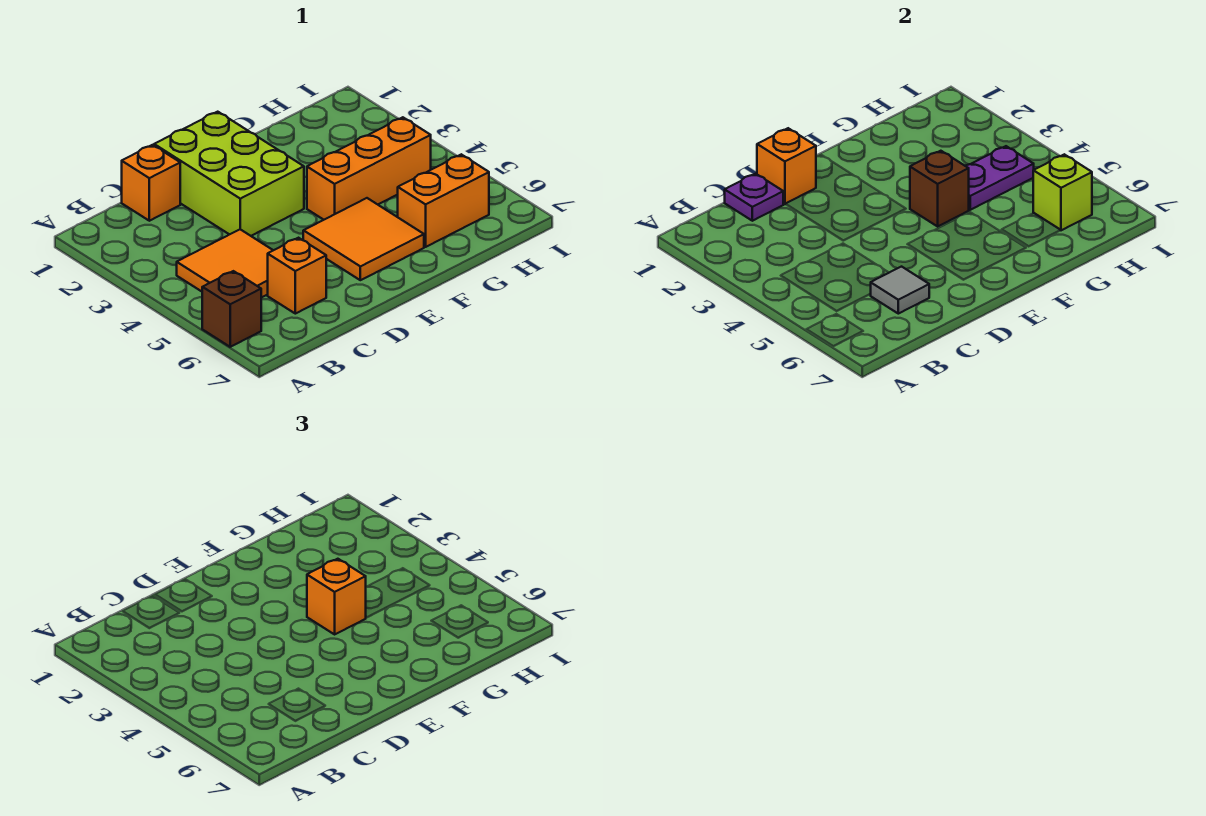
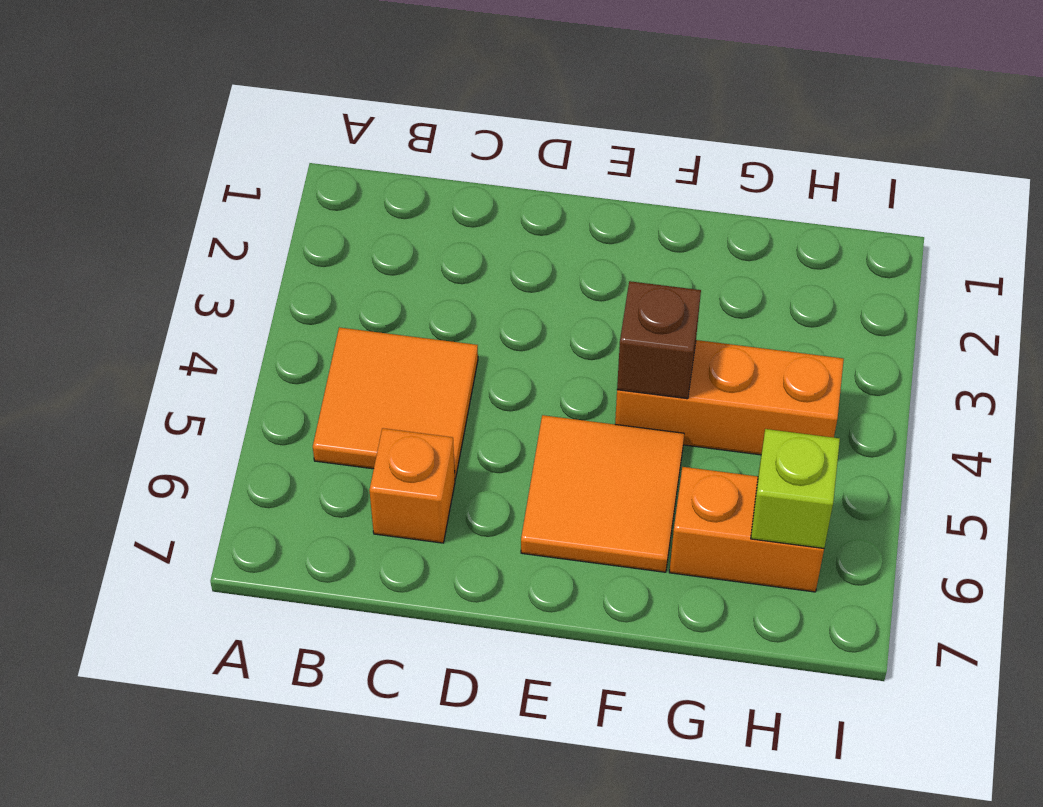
none -> brown brick A6 level 1
none -> orange brick C1 level 1
none -> lime brick D1:E3 level 1

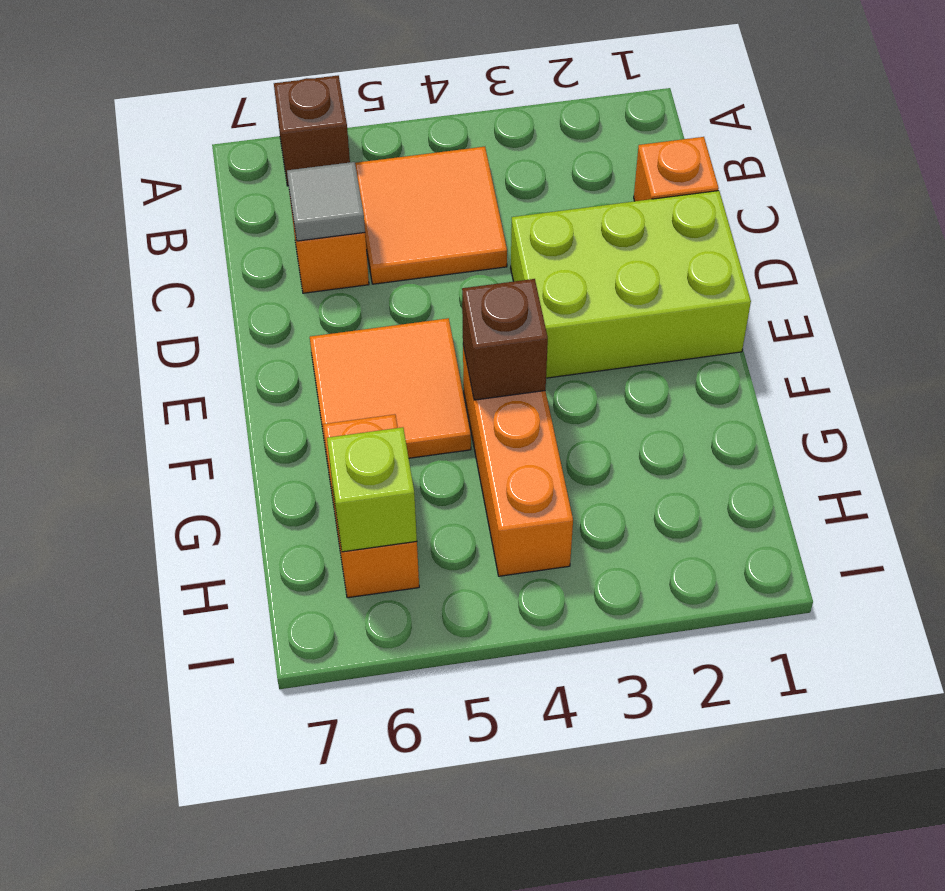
none -> purple plate C1 level 2
none -> orange brick D1 level 2
none -> purple plate G4:H4 level 2

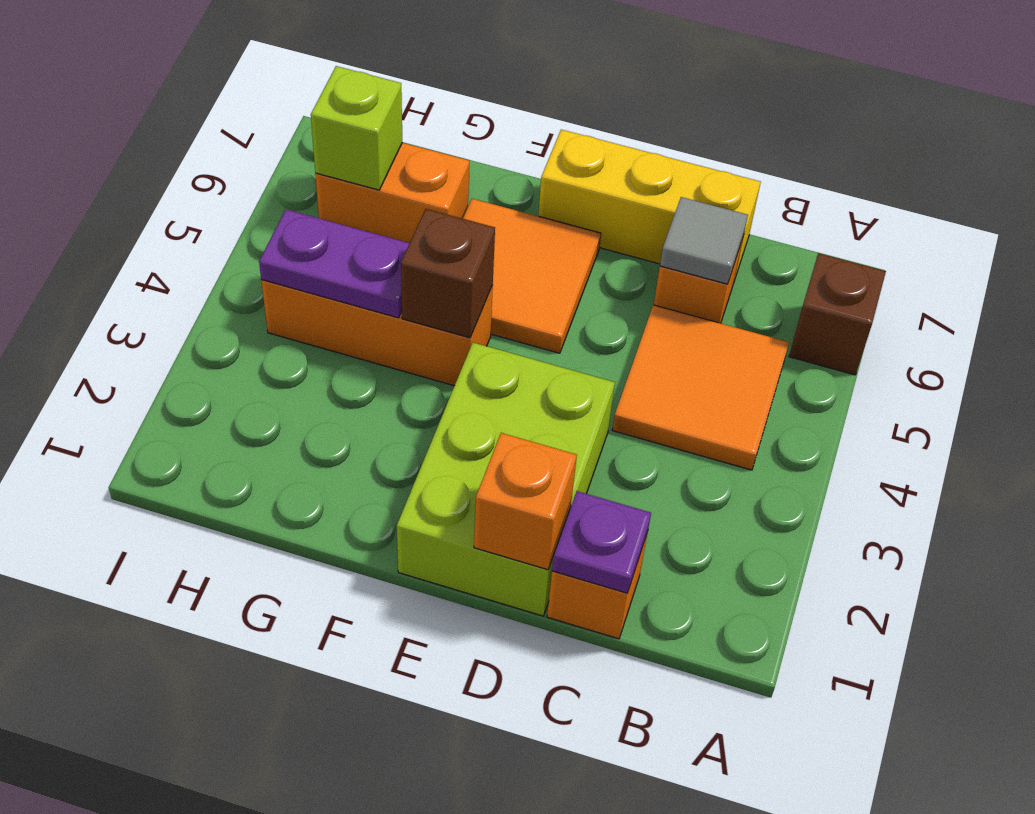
yellow brick C7:E7 level 1 -> none
none -> orange brick F4 level 3

